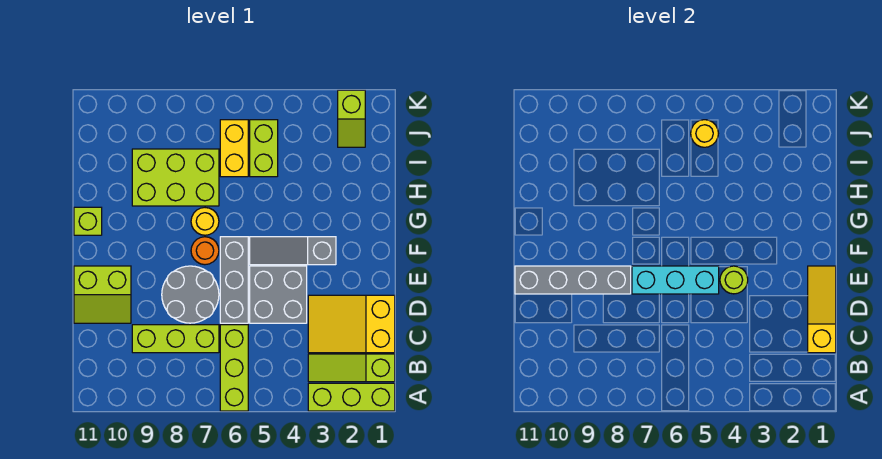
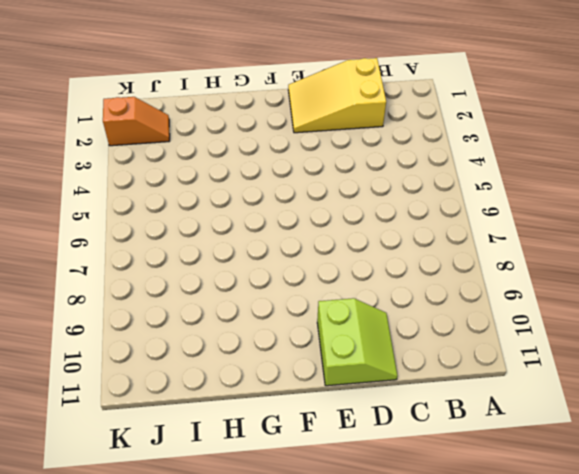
yellow slope C1:E2 level 1 top C -> yellow slope C1:D3 level 1 top 1
orange slope J2:K2 level 1 top K -> lime slope J2:K2 level 1 top K
none -> lime brick A1:A3 level 1
none -> lime brick A6:C6 level 1
none -> lime slope B1:B3 level 1 top 1

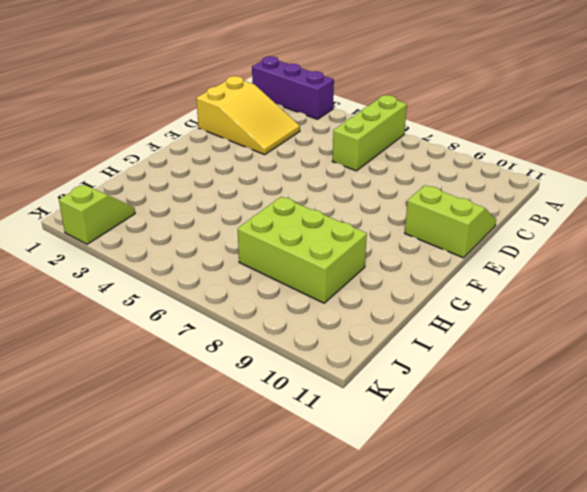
purple brick A1:A3 level 1 -> lime brick A1:A3 level 1
none -> lime slope B1:B3 level 1 top 1
none -> lime brick C7:C9 level 1
none -> grey brick D4:E5 level 1

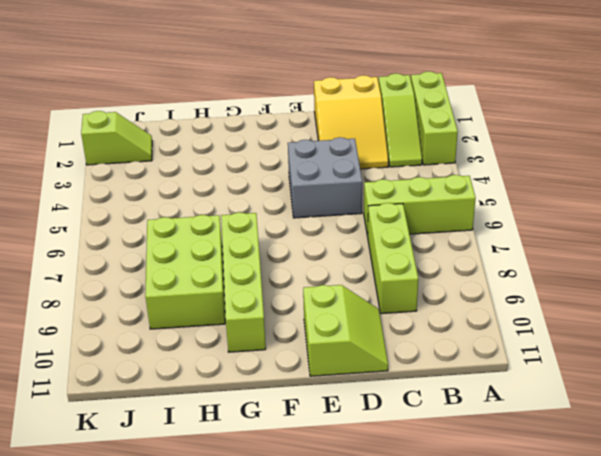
lime brick G7:G10 level 1 -> yellow round brick G7 level 1
none -> grey brick D6:F6 level 1
none -> grey round brick D7:E8 level 1
none -> grey slope F3:F5 level 1 top 3

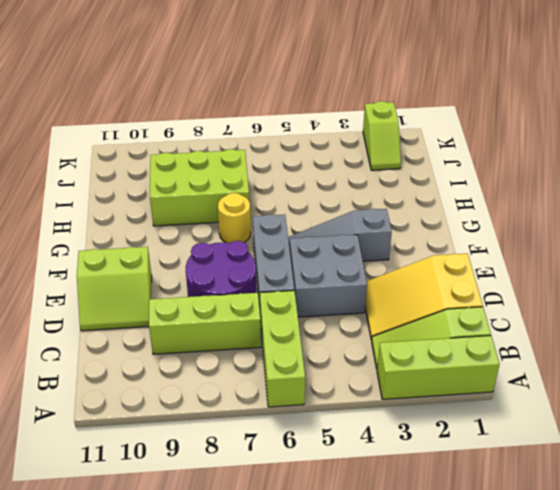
purple round brick D7:E8 level 1 -> grey round brick D7:E8 level 1
none -> orange round brick F7 level 1
none -> lime brick G11 level 1
none -> lime brick I5:J5 level 1

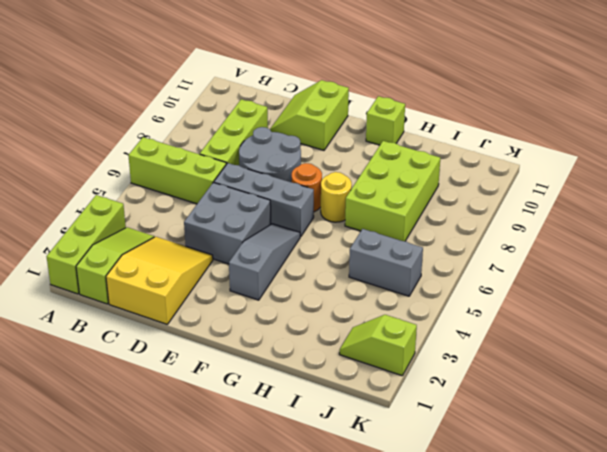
grey brick I5:J5 level 1 -> lime brick I5:J5 level 1
none -> yellow brick I6:J6 level 1
none -> yellow slope C1:E1 level 2 top C
none -> lime round brick E4 level 2

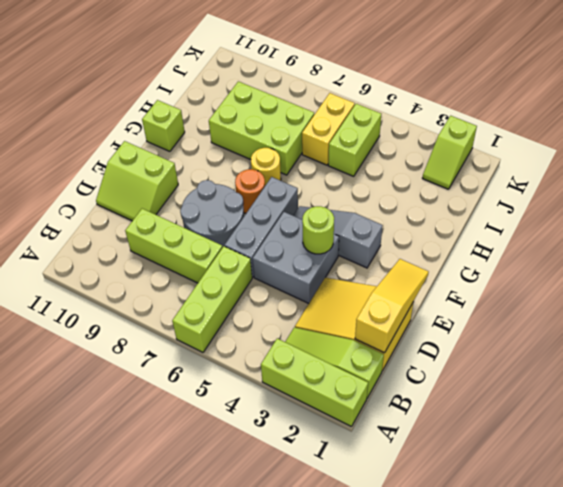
none -> cyan brick E5:E7 level 2
none -> grey brick E8:E11 level 2
none -> yellow round brick J5 level 2

